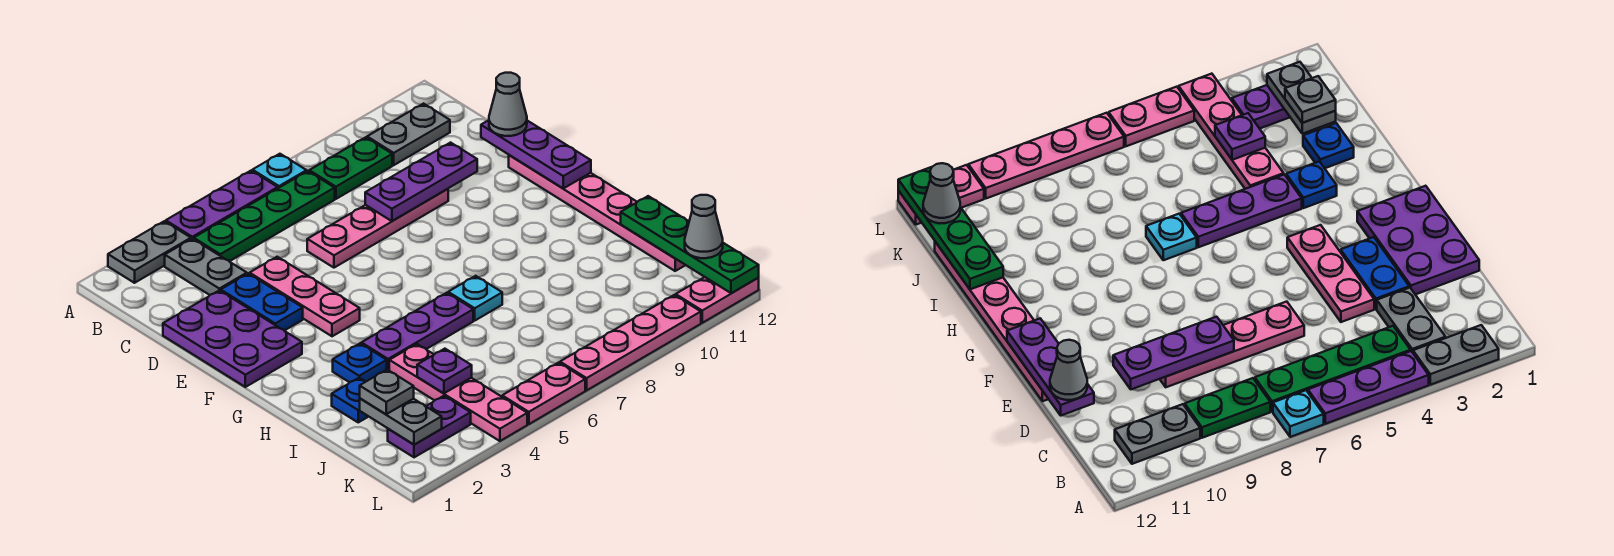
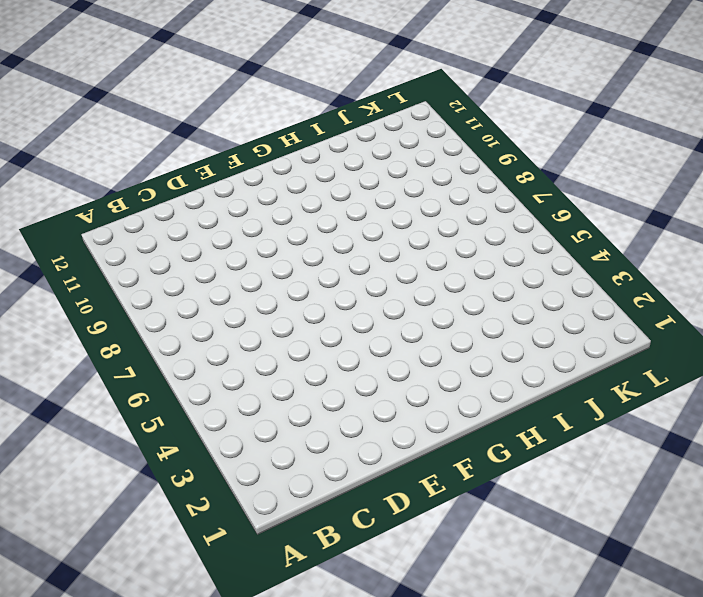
none -> grey plate A2:A3 level 1
none -> purple plate A4:A6 level 1
none -> cyan plate A7 level 1

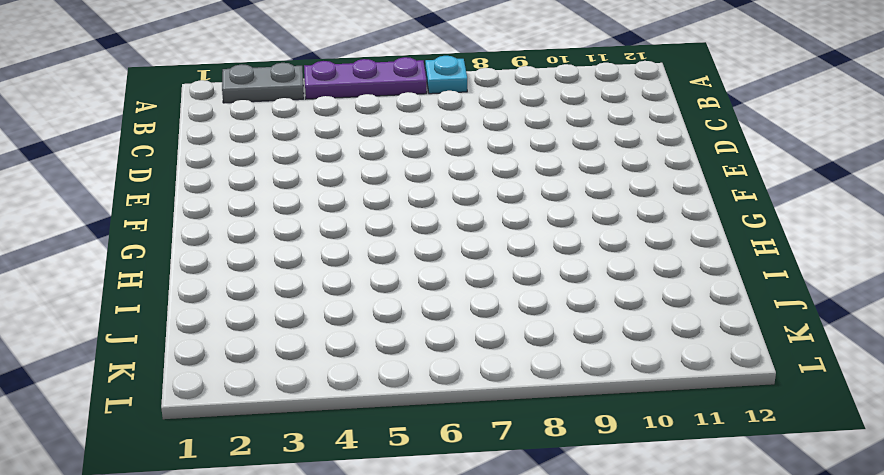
none -> grey plate B3:C3 level 1
none -> green plate B4:B7 level 1
none -> green plate B8:B9 level 1

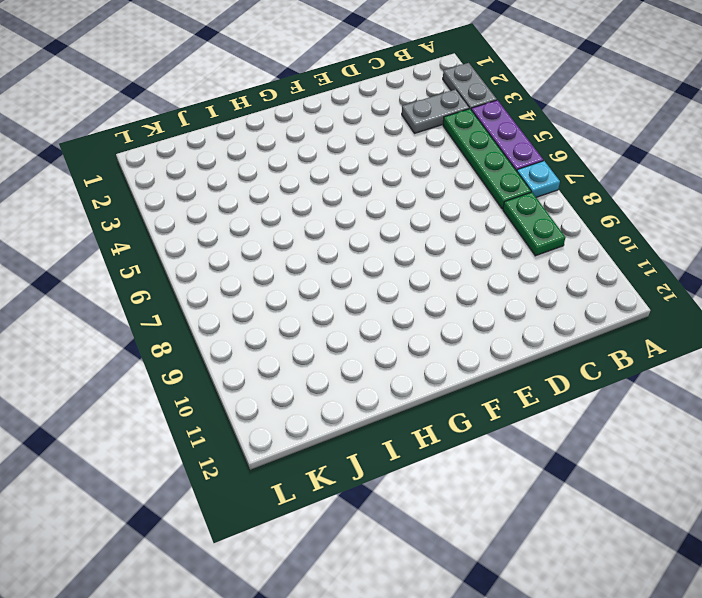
none -> grey plate B10:B11 level 1
none -> purple plate D1:F2 level 1
none -> blue plate D3:E3 level 1

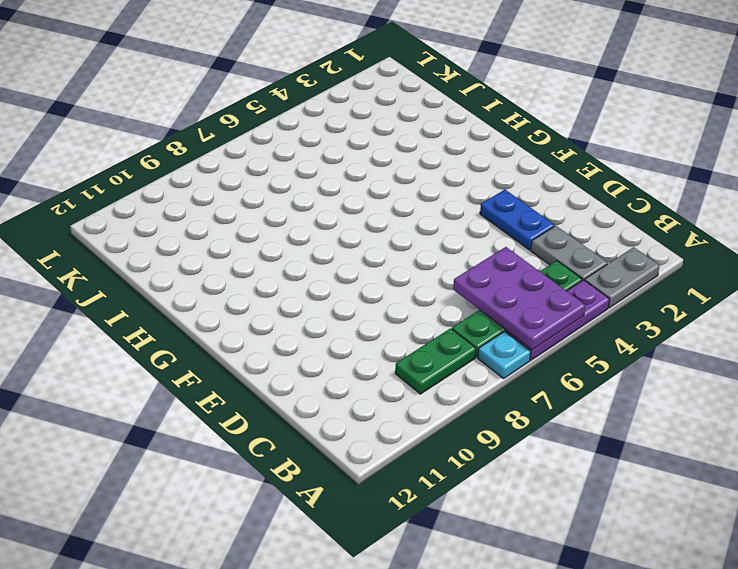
purple plate A5:C6 level 2 -> purple plate D1:F2 level 1
none -> grey plate B10:B11 level 1
none -> pink plate D4:F4 level 1
none -> pink plate D6:D9 level 1

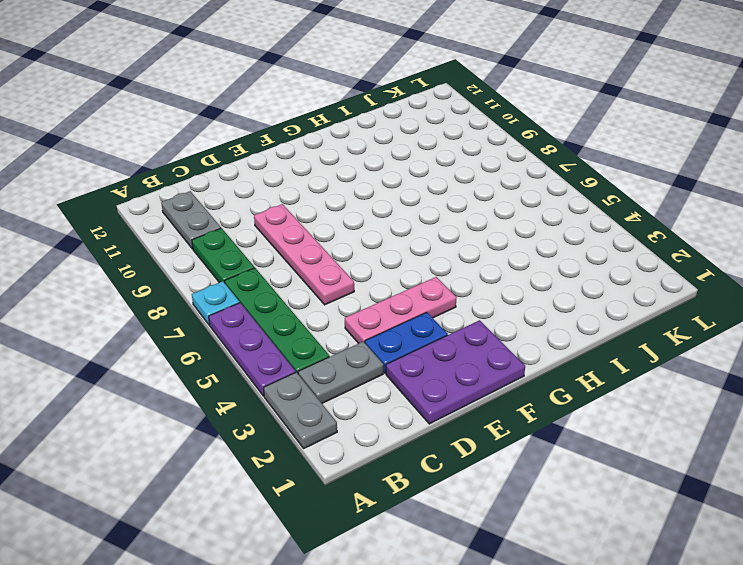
none -> pink plate E12:J12 level 1
none -> blue plate H3 level 1
none -> purple plate H4:H6 level 1

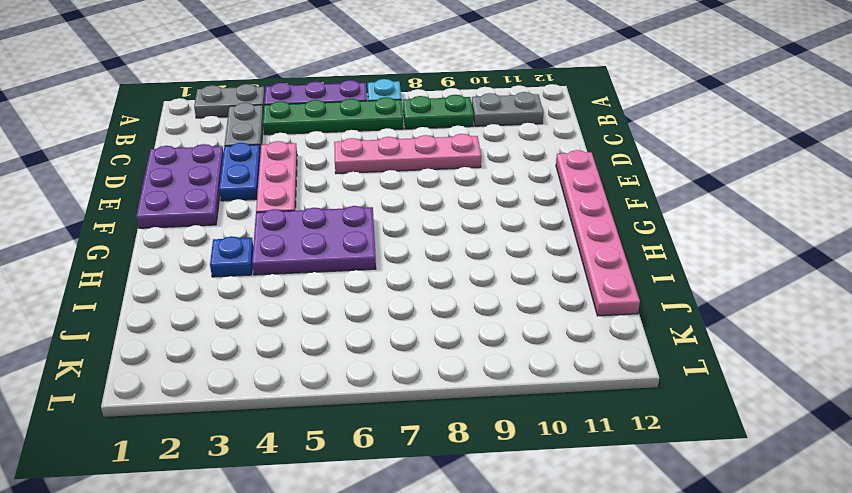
purple plate G4:H6 level 1 -> purple plate H4:H6 level 1
none -> cyan plate H7 level 1
none -> blue plate I2 level 1
none -> pink plate I4:L4 level 1

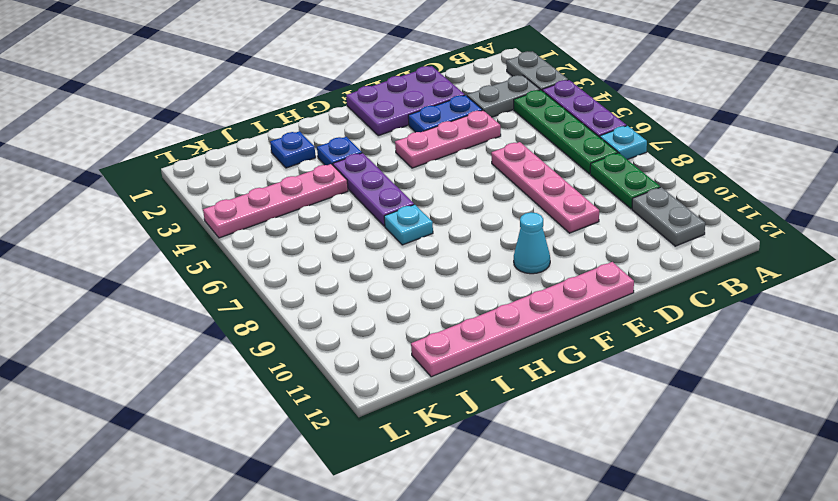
cyan cone F10 level 1 -> none
none -> purple plate K2:K3 level 1
none -> pink plate L5:L6 level 1
none -> pink plate L7:L10 level 1

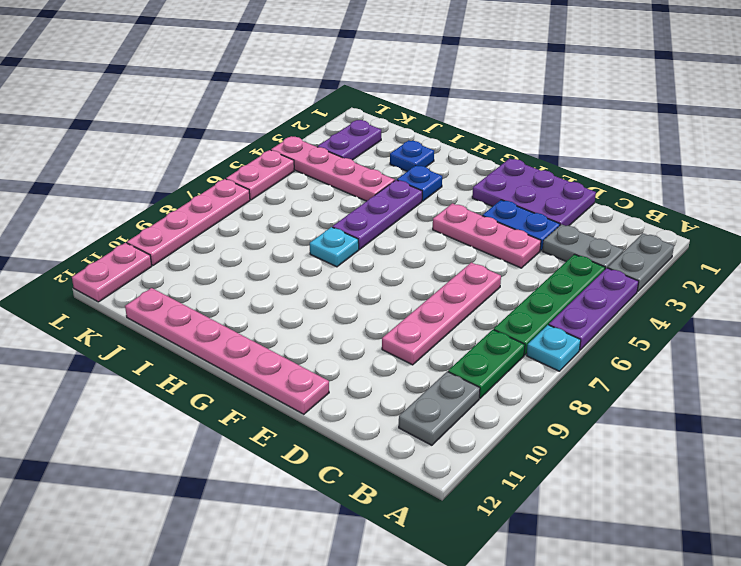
none -> purple plate D8:D10 level 2
none -> purple plate D12:F12 level 2
none -> green plate I12:L12 level 2

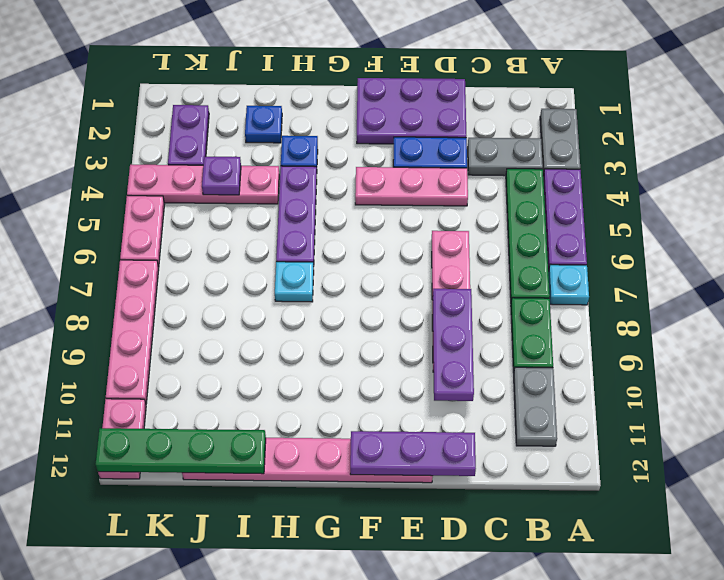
none -> grey plate J2:K2 level 2
none -> grey cone D12 level 3
none -> grey plate J2 level 3

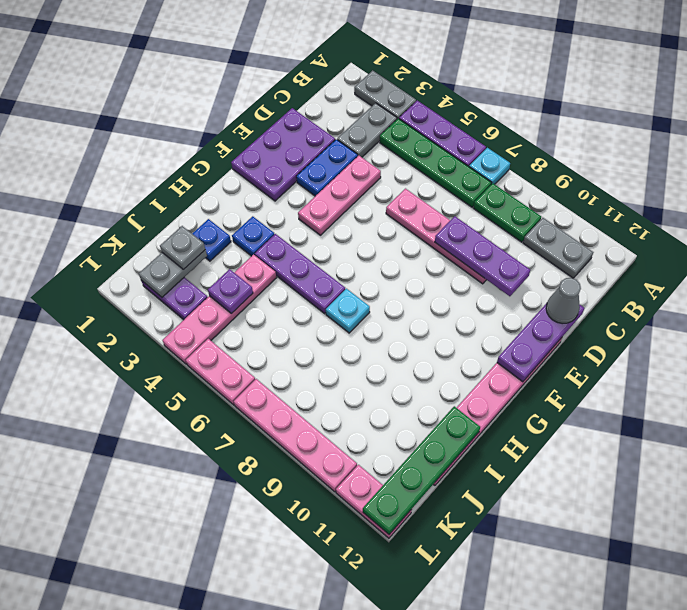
none -> grey cone K12 level 3

